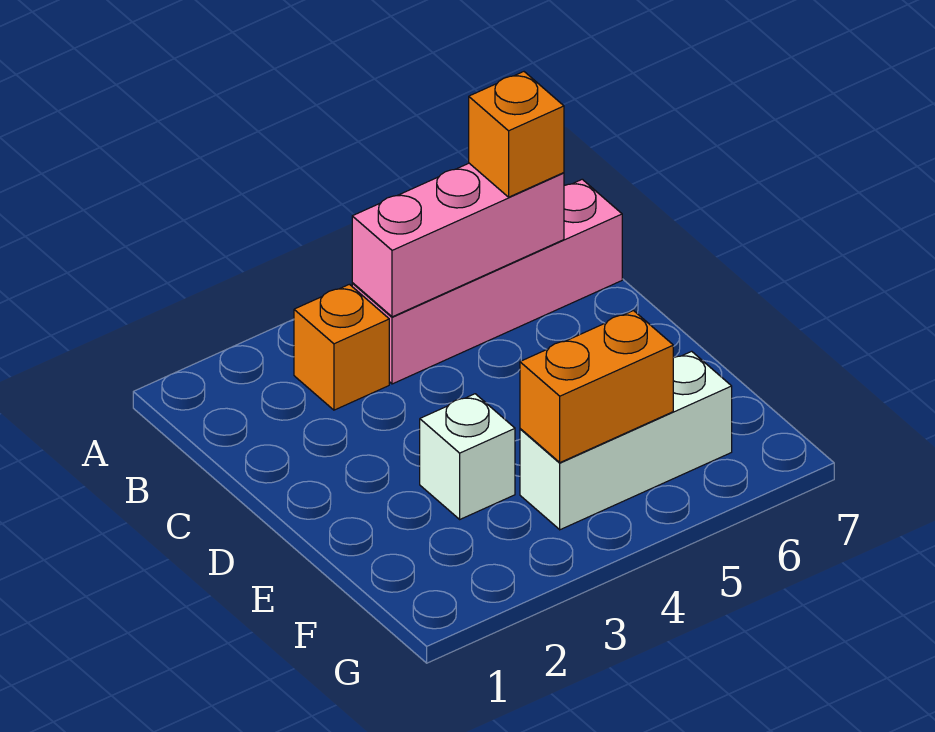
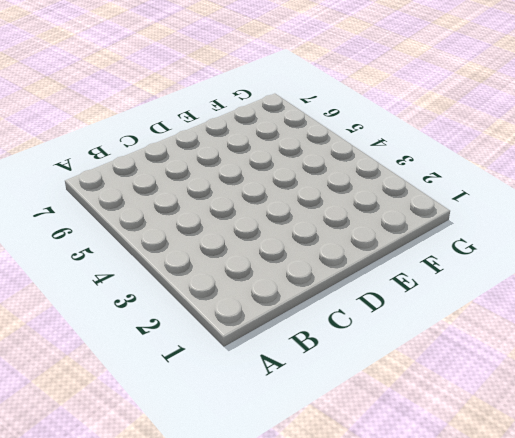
none -> orange brick B3 level 1
none -> pink brick B4:B7 level 1

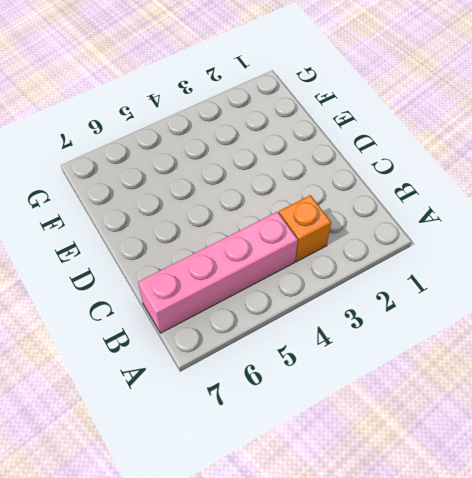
none -> white brick E3 level 1
none -> white brick F4:F6 level 1

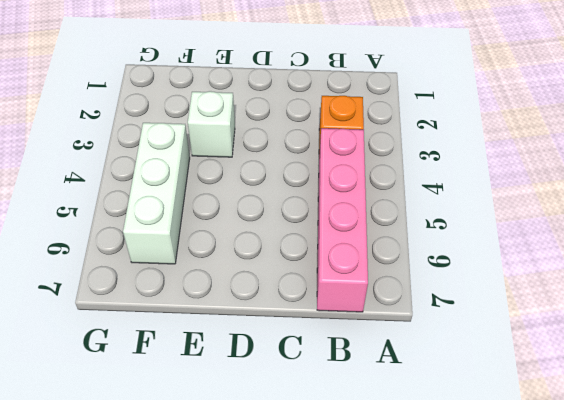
none -> pink brick B4:B6 level 2
none -> orange brick F4:F5 level 2

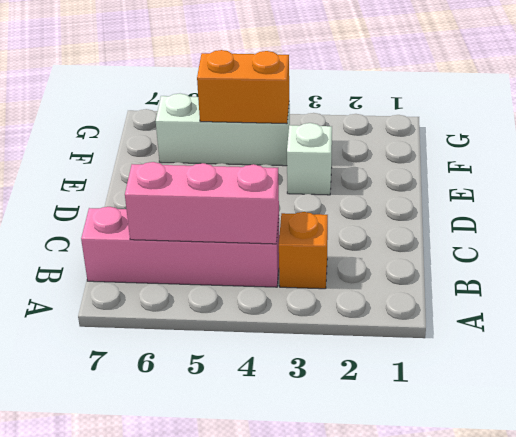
none -> orange brick B6 level 3

